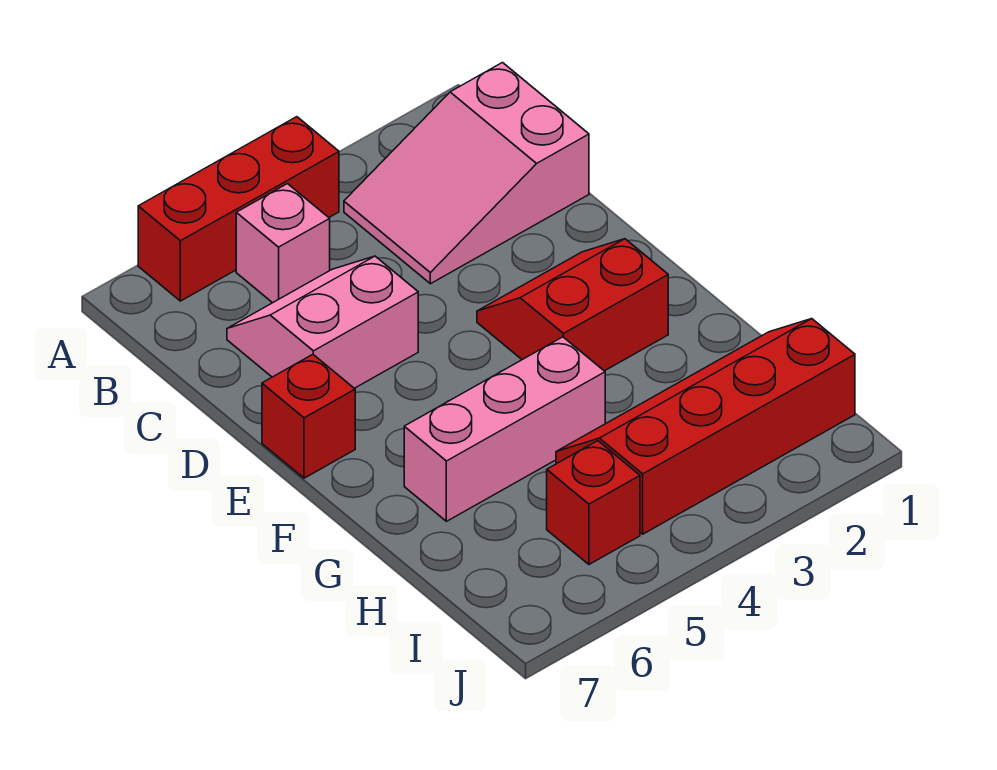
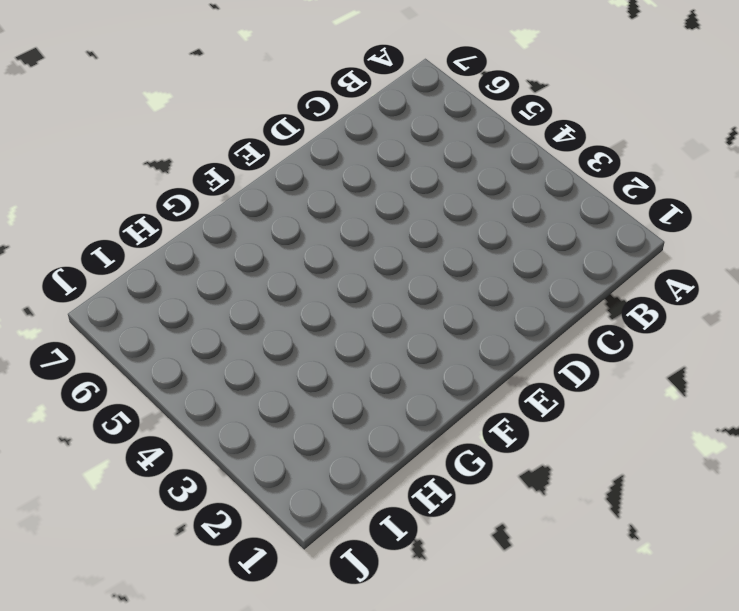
none -> red brick A4:A6 level 1
none -> pink slope B1:C3 level 1 top 1

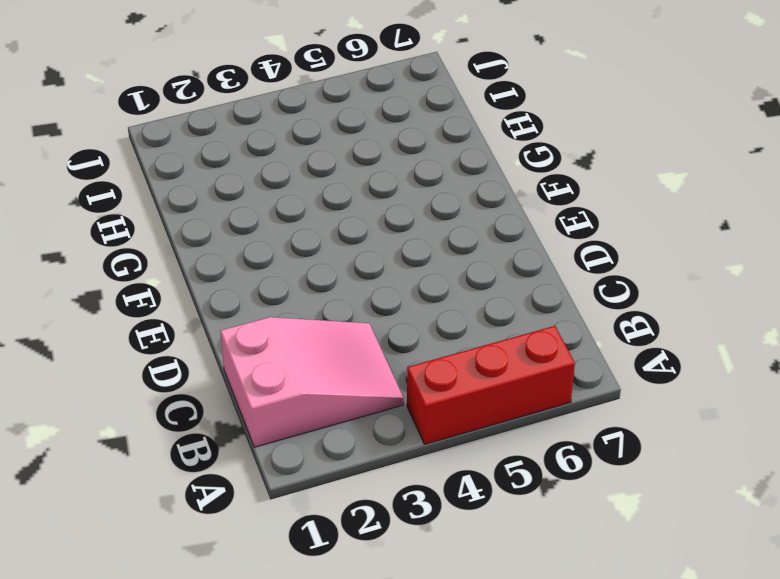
none -> pink brick B5 level 1
none -> pink slope C5:D6 level 1 top D

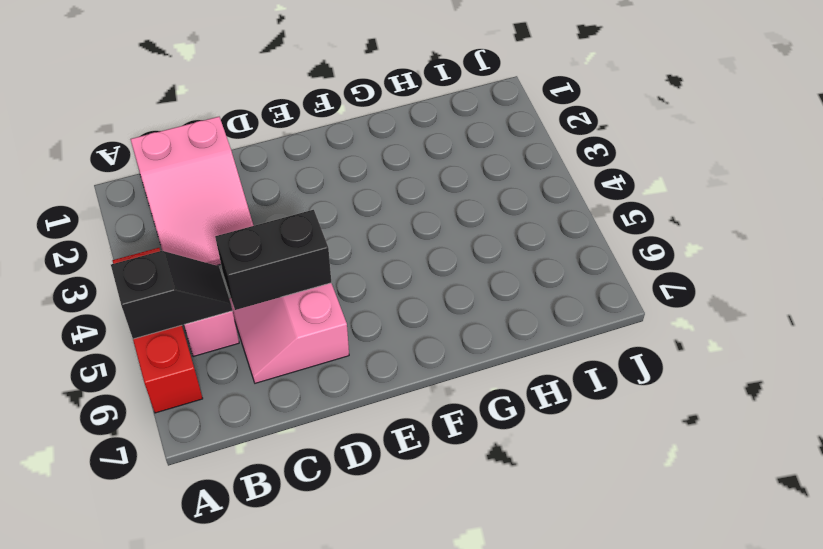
black slope A5:B5 level 2 top A -> none
black brick C5:D5 level 2 -> none
none -> red slope E2:F3 level 1 top F
none -> red brick E7 level 1

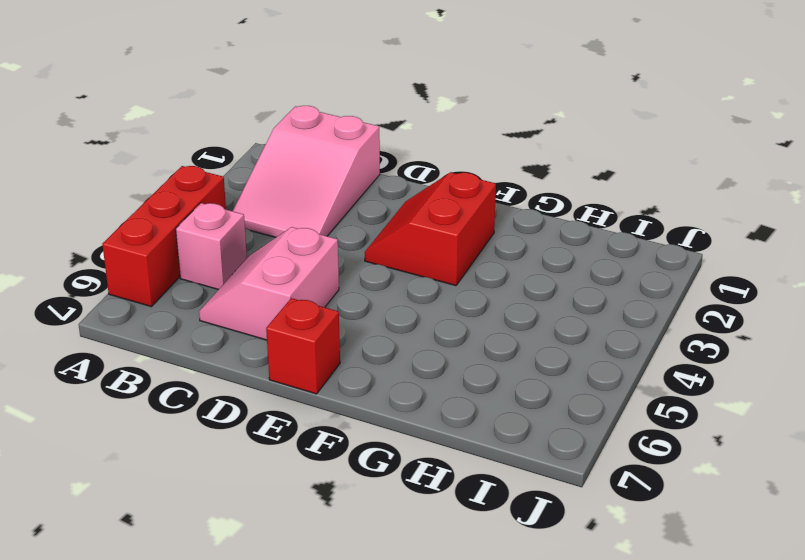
none -> pink brick G4:G6 level 1
none -> red slope H1:I4 level 1 top I

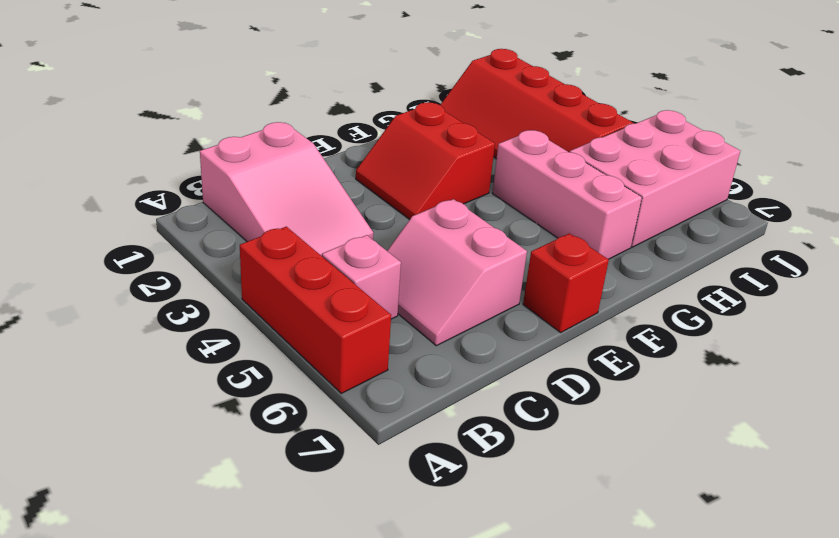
pink brick H5:J6 level 1 -> red brick I5 level 1

